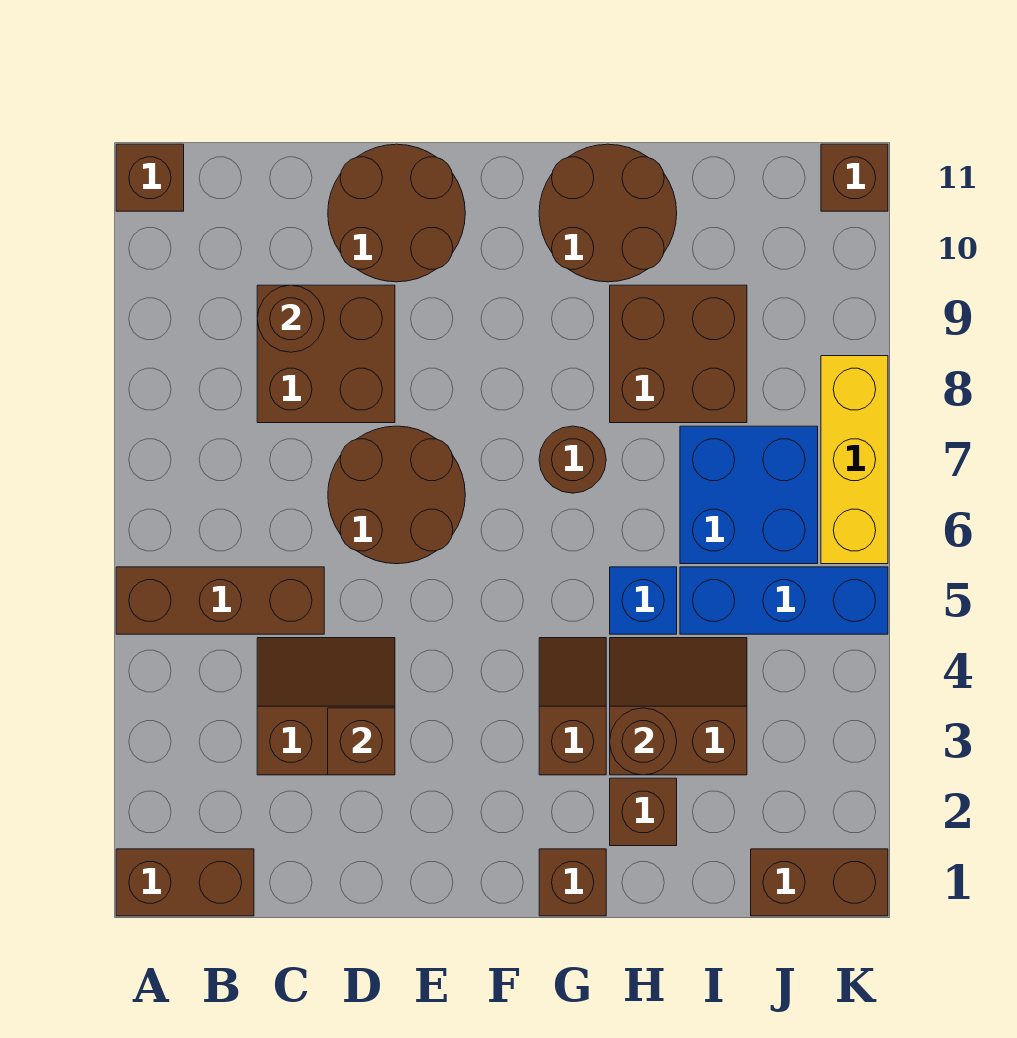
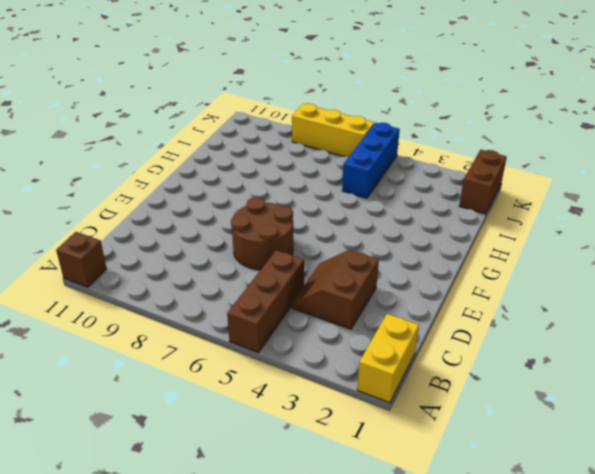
yellow brick A1:B1 level 1 -> brown brick A1:B1 level 1
none -> brown brick C8:D9 level 1
none -> brown round brick D10:E11 level 1
none -> brown brick G1 level 1

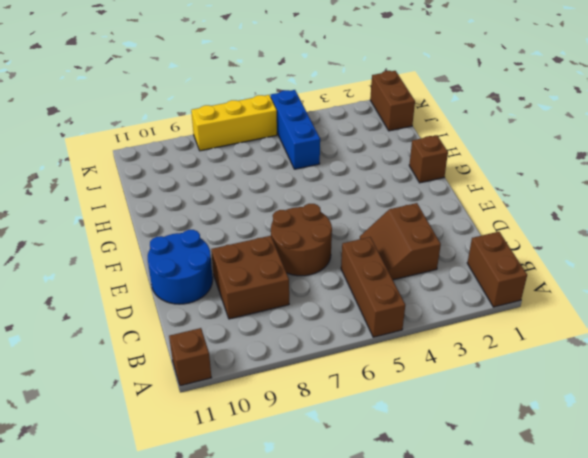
blue round brick D10:E11 level 1 -> brown round brick D10:E11 level 1
none -> brown slope G3:G4 level 1 top 3
none -> brown round brick G7 level 1
none -> brown round brick G10:H11 level 1

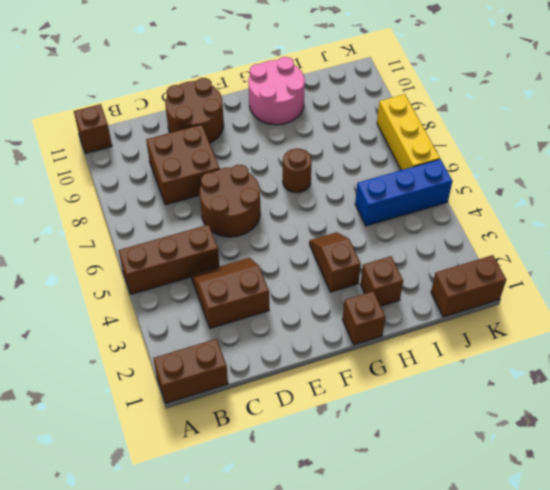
pink round brick G10:H11 level 1 -> brown round brick G10:H11 level 1
none -> brown slope H3:I4 level 1 top 3
none -> blue brick H5 level 1
none -> brown brick H8:I9 level 1

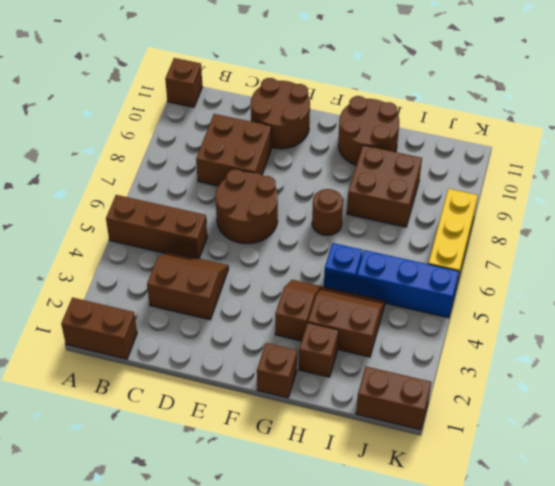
none -> blue brick I6:J7 level 1
none -> brown brick K11 level 1
none -> brown round brick C9 level 2

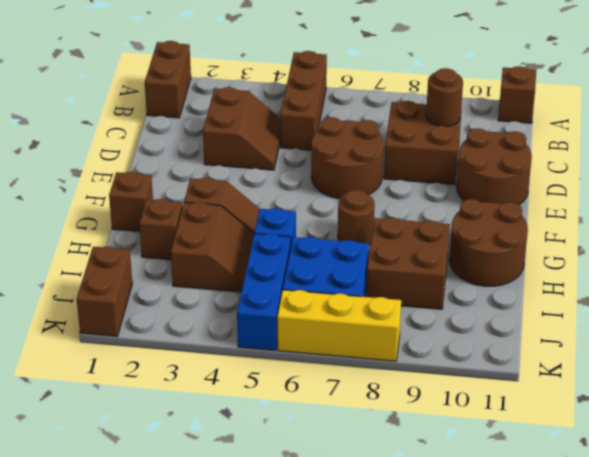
none -> brown brick K11 level 1
none -> brown brick D3 level 2
none -> brown round brick H3 level 2

